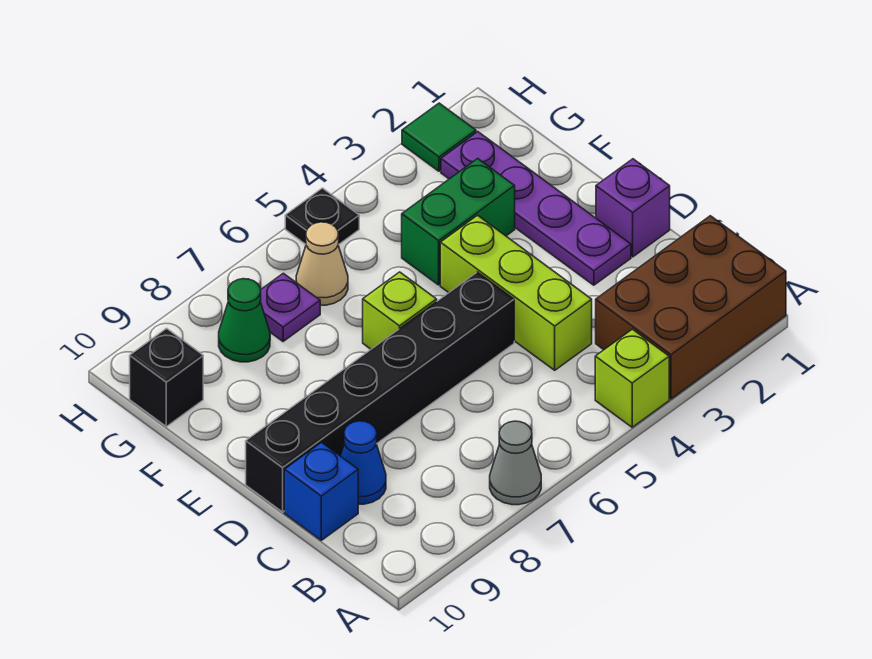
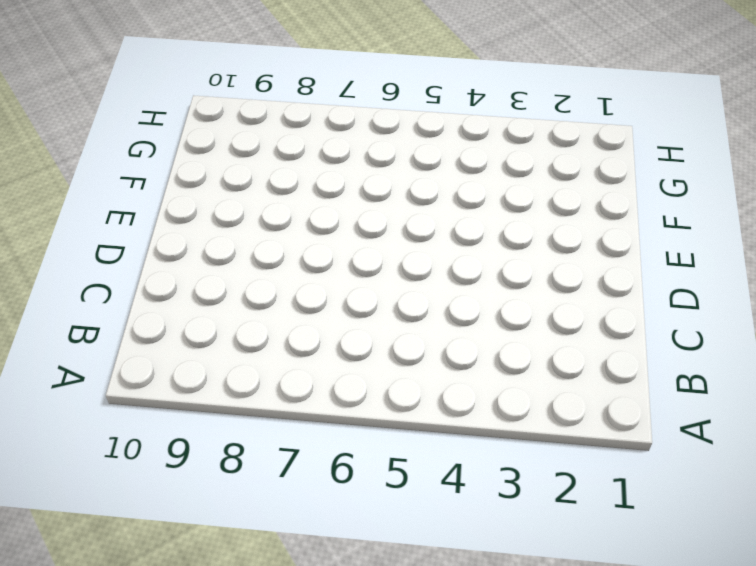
none -> brown brick A1:B3 level 1
none -> lime brick A4 level 1
none -> grey cone A7 level 1

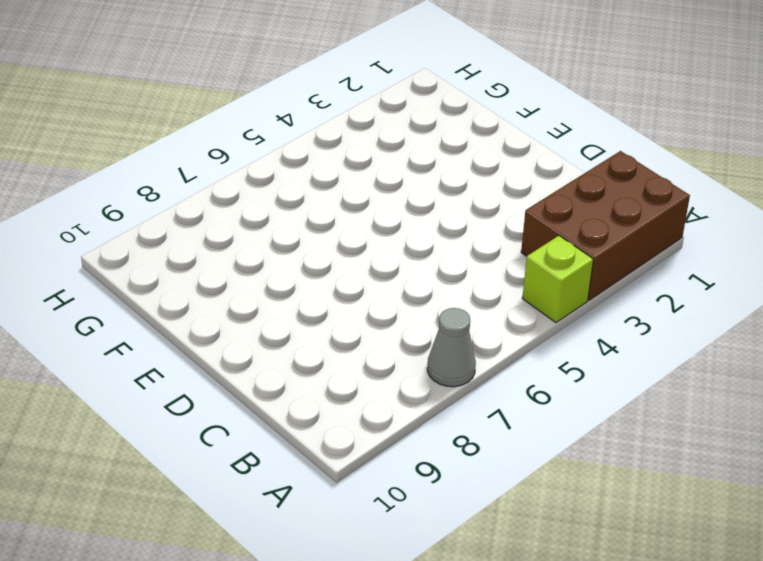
none -> lime brick C4:E4 level 1
none -> blue cone C9 level 1
none -> blue brick C10 level 1

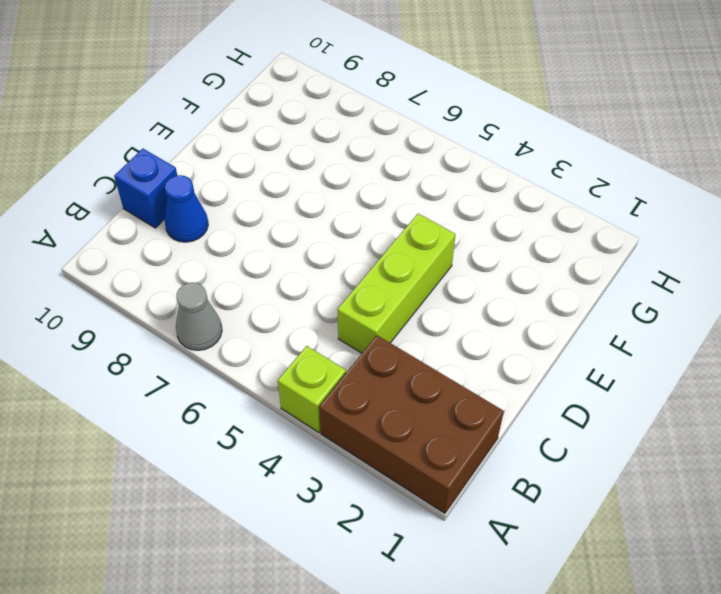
none -> purple brick D1 level 1
none -> purple plate D2:G2 level 1
none -> black brick D5:D10 level 1

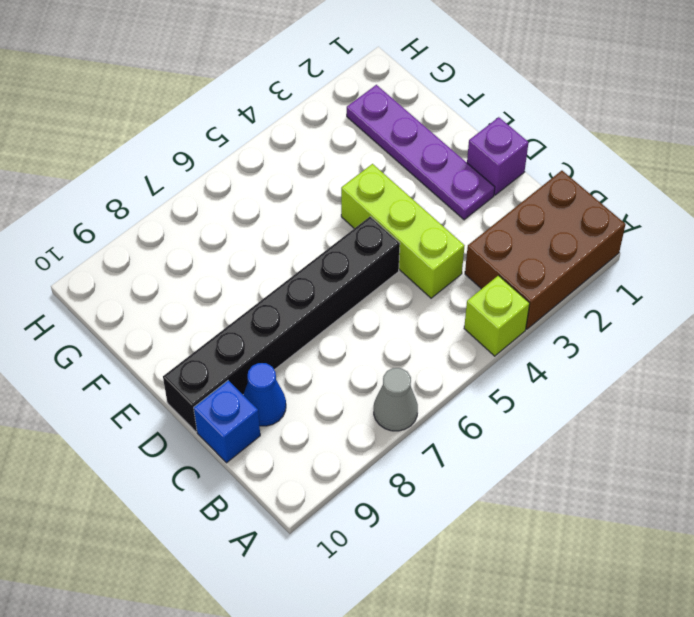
none -> lime brick E6 level 1
none -> green brick F3:F4 level 1
none -> tan cone G6 level 1

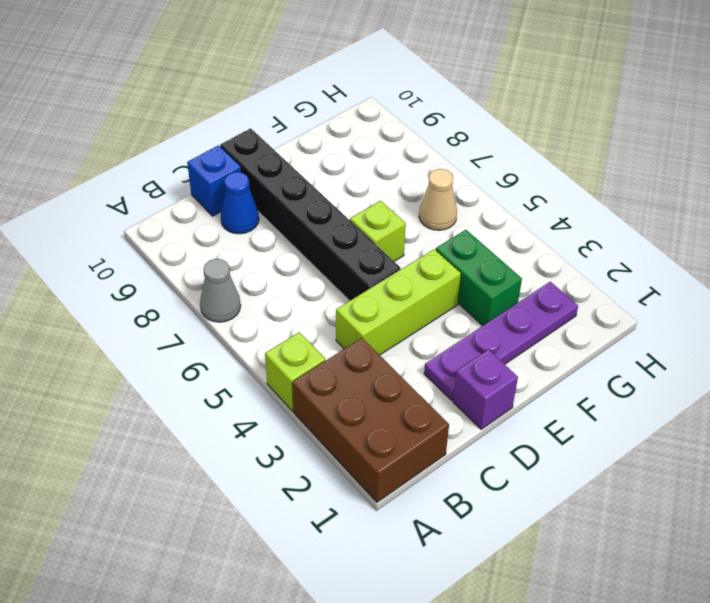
none -> purple plate G7 level 1
none -> green cone G8 level 1
none -> black brick G10 level 1

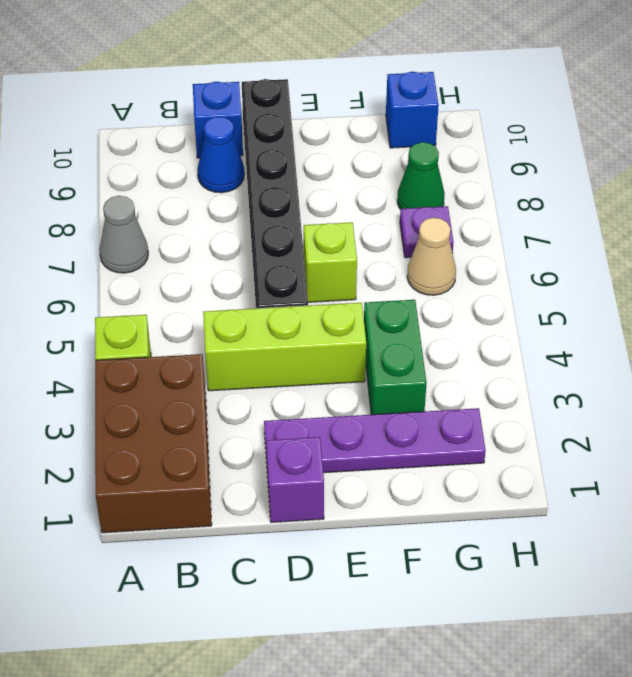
blue brick G10 level 1 -> black brick G10 level 1
none -> green tile H2 level 1
none -> black plate H5 level 1

